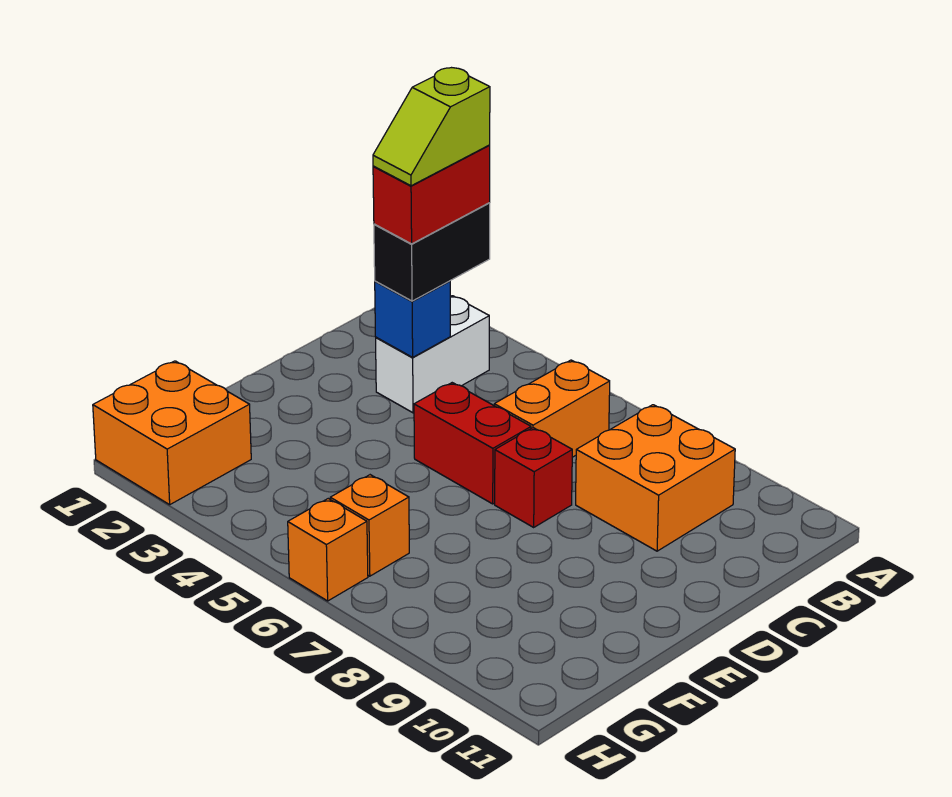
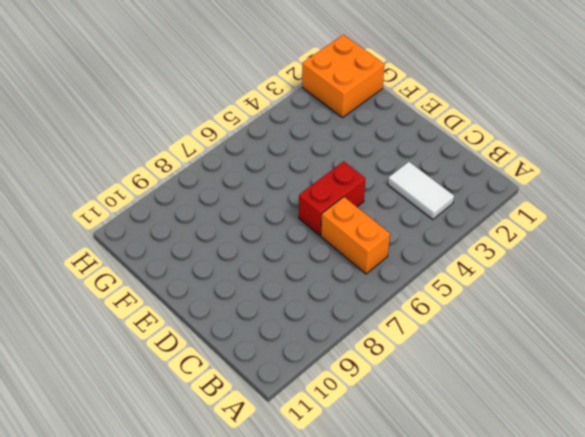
white tile B3:C3 level 1 -> white brick B3:C3 level 1
none -> orange brick B8:C9 level 1
none -> red brick D7 level 1
none -> orange brick G6 level 1

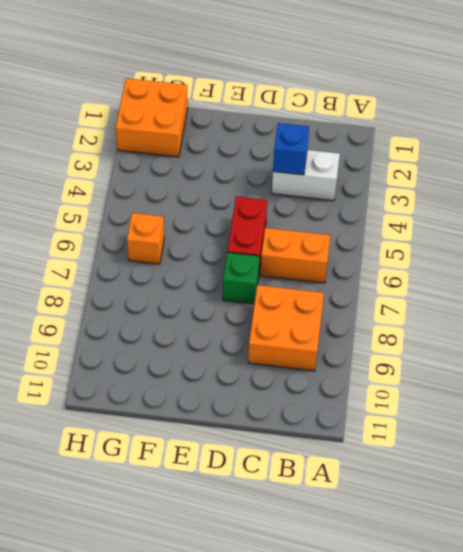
green brick D7 level 1 -> red brick D7 level 1
none -> orange brick H6 level 1
none -> black brick B3:C3 level 3
none -> red brick B3:C3 level 4

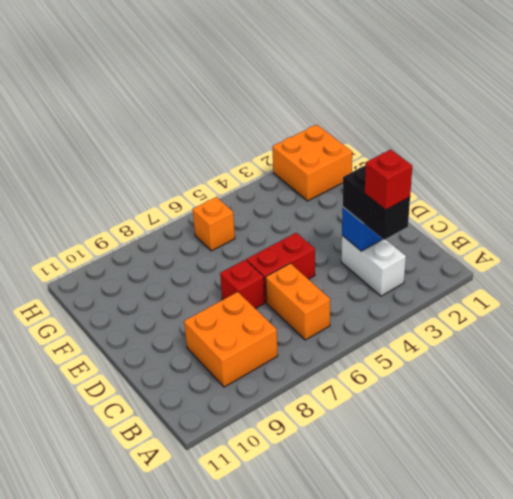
red brick B3 level 4 -> red brick B3:C3 level 4
none -> orange brick H6 level 1
none -> lime slope B3:C3 level 5 top B

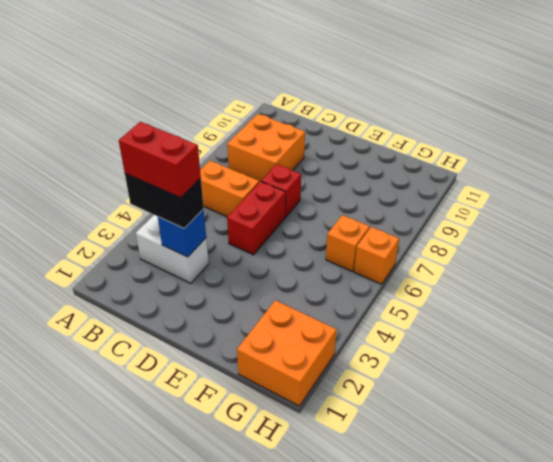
none -> lime slope B3:C3 level 5 top B

